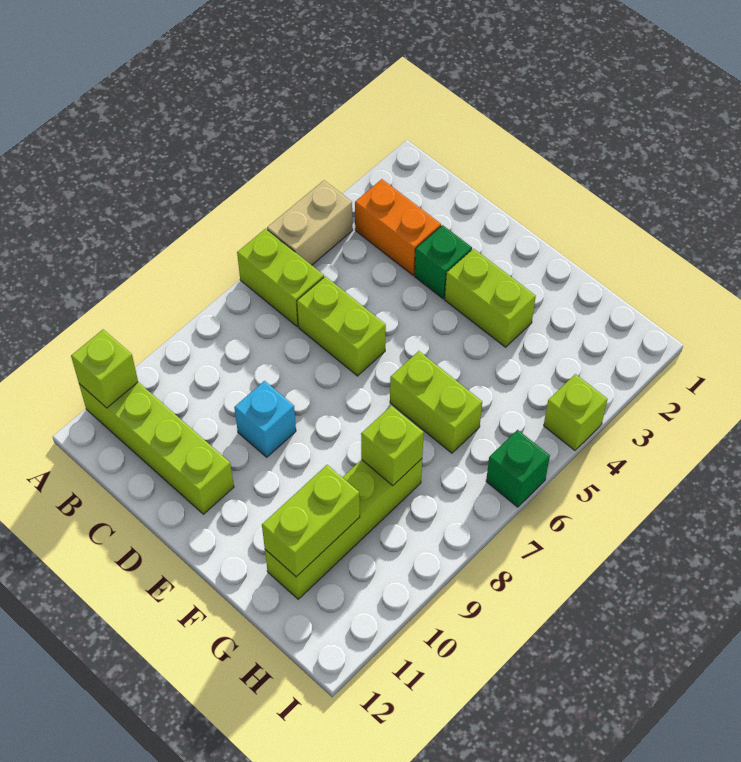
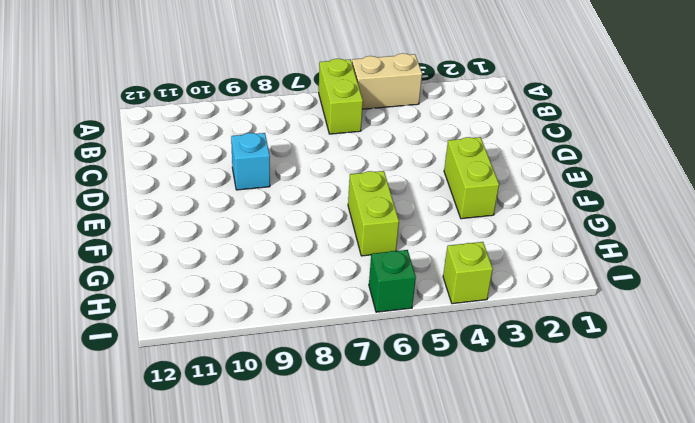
none -> lime brick A11:D11 level 1
none -> orange brick B3:C3 level 1
none -> lime brick C6:D6 level 1

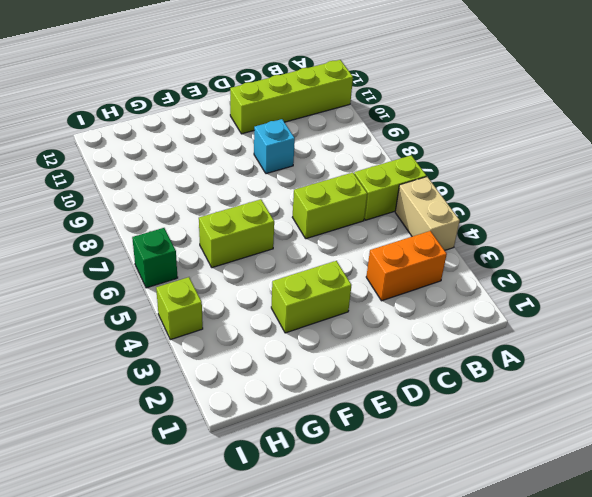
none -> green brick D3 level 1
none -> lime brick G8:G11 level 1
none -> lime brick A11 level 2

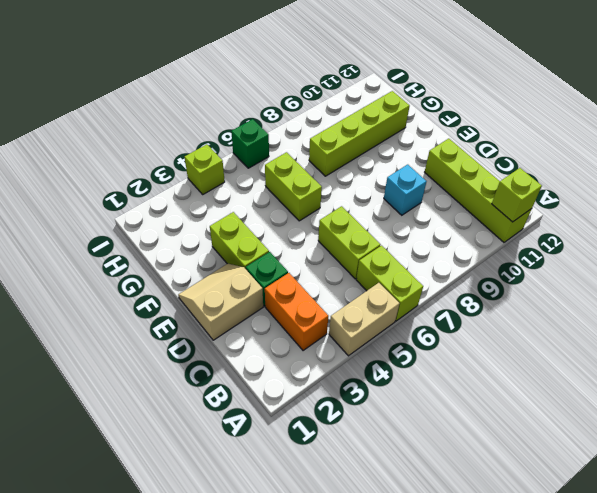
tan slope D1:E2 level 1 top D -> none
none -> lime brick G8 level 2
none -> lime brick G10:G11 level 2

